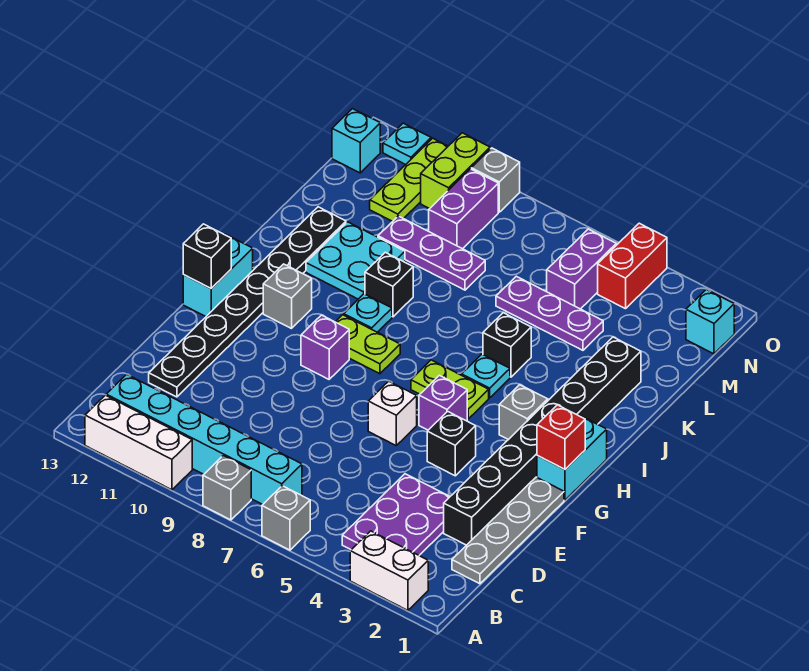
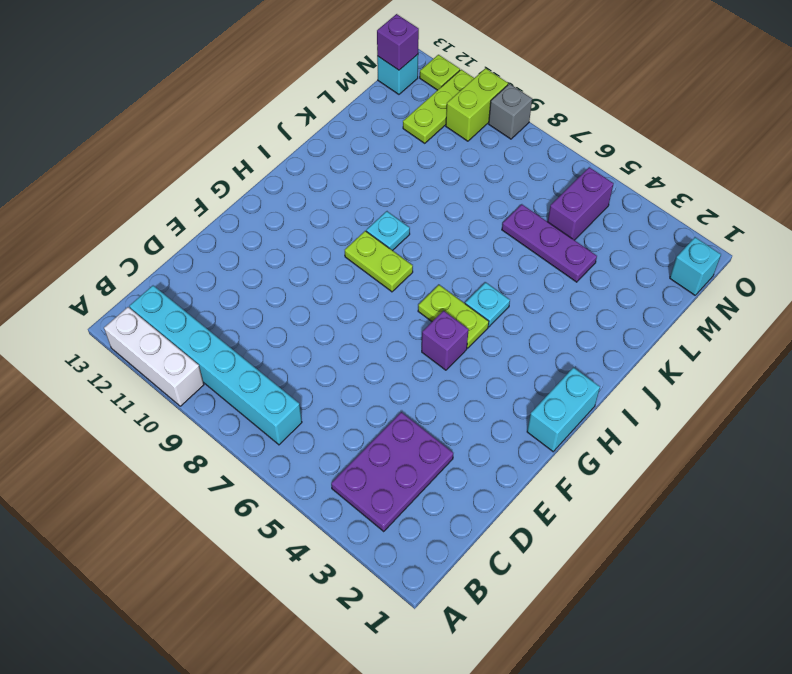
purple brick N13 level 2 -> purple brick G9 level 1
lime plate O12 level 1 -> cyan plate O12 level 1
none -> white brick A2:A3 level 1
none -> grey brick A6 level 1
none -> grey brick A8 level 1
none -> grey plate C1:F1 level 1

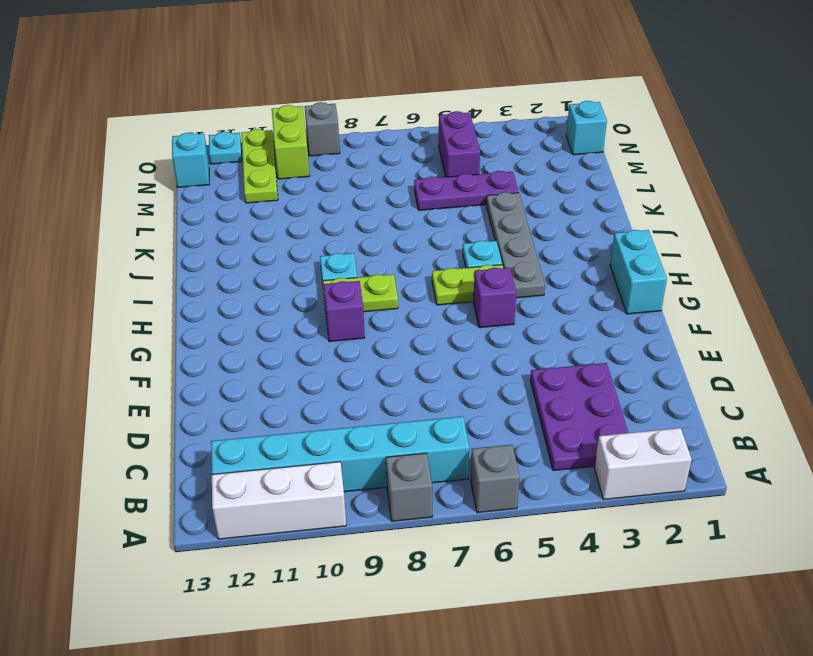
grey plate H4:K4 level 1 -> grey plate C1:F1 level 1
none -> black brick D2:K2 level 1
none -> black plate D12:K12 level 1
none -> black brick F4 level 1
none -> white brick F6 level 1

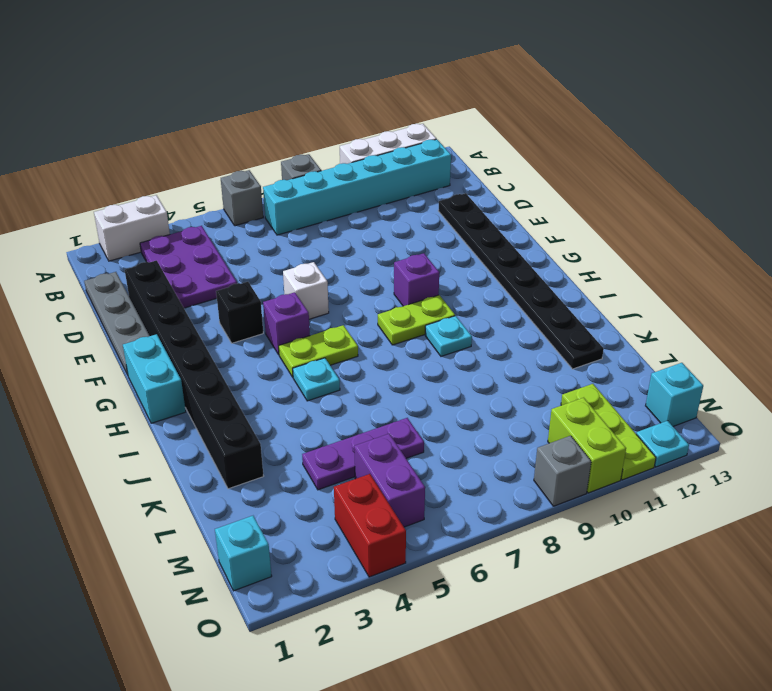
none -> cyan brick G13:H13 level 1
none -> grey brick H3 level 1
none -> grey brick H11 level 1
none -> black brick J5 level 1

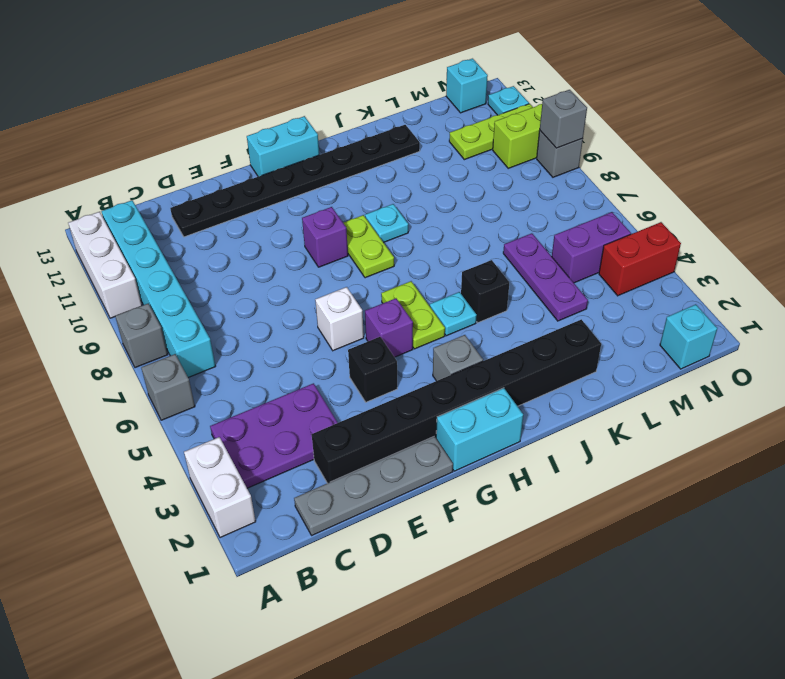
grey brick O9 level 2 -> grey brick H11 level 1
none -> black brick J9 level 1
none -> cyan plate J10:K11 level 1
none -> purple plate L8:L10 level 1
none -> purple brick M9:N9 level 1

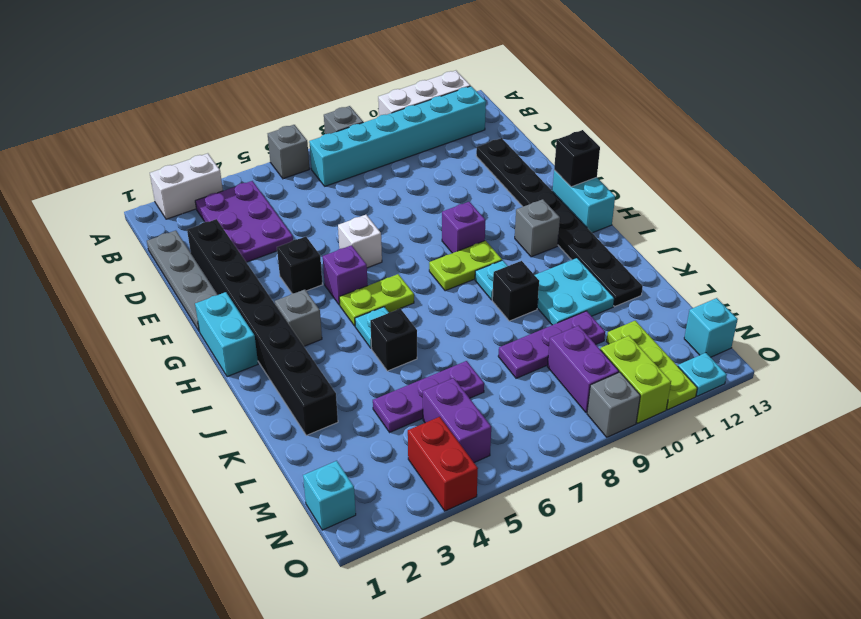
none -> red brick G1 level 2

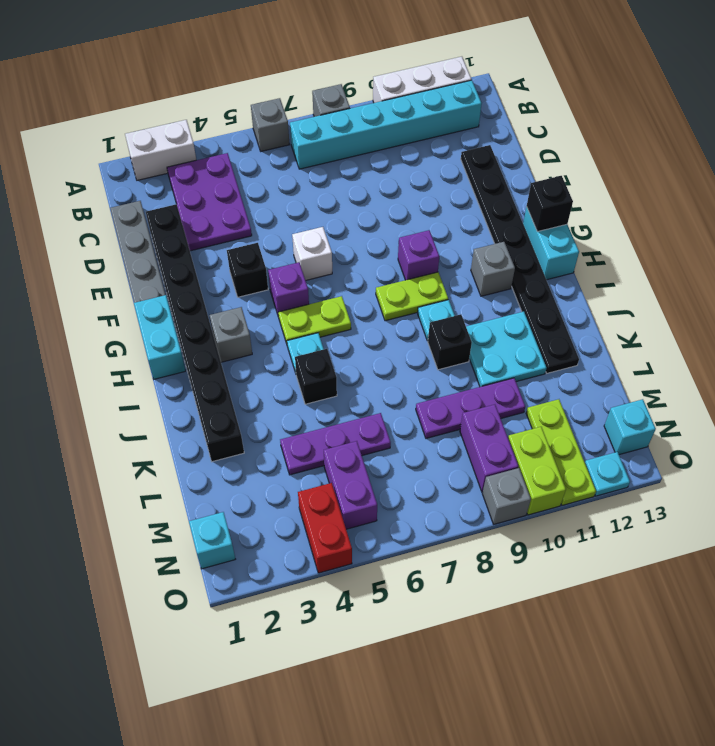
none -> red brick G1 level 2

